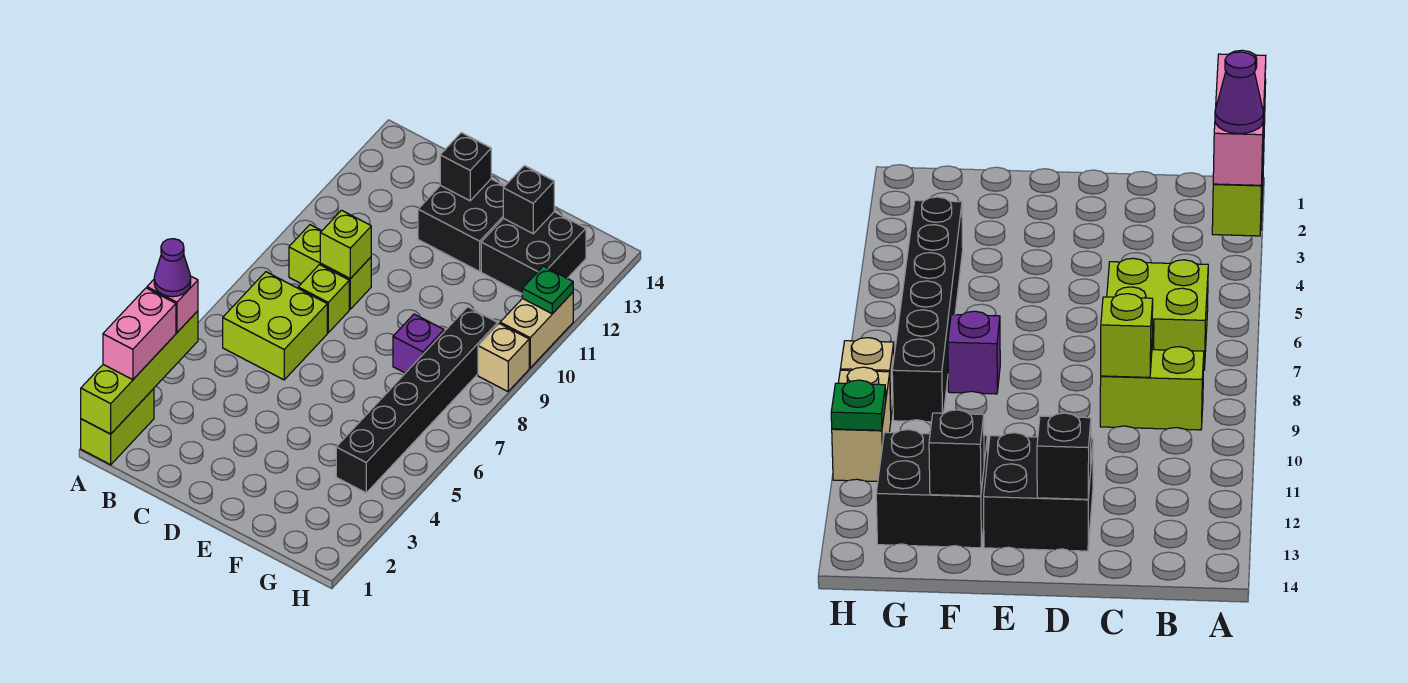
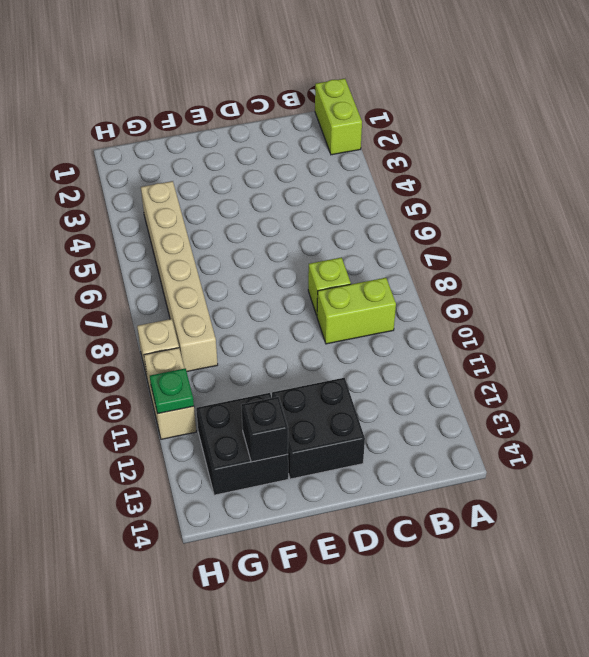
tan brick G4:G9 level 1 -> black brick G4:G9 level 1
none -> lime brick B6:C7 level 1
none -> purple brick F8 level 1
none -> lime brick A1:A4 level 2

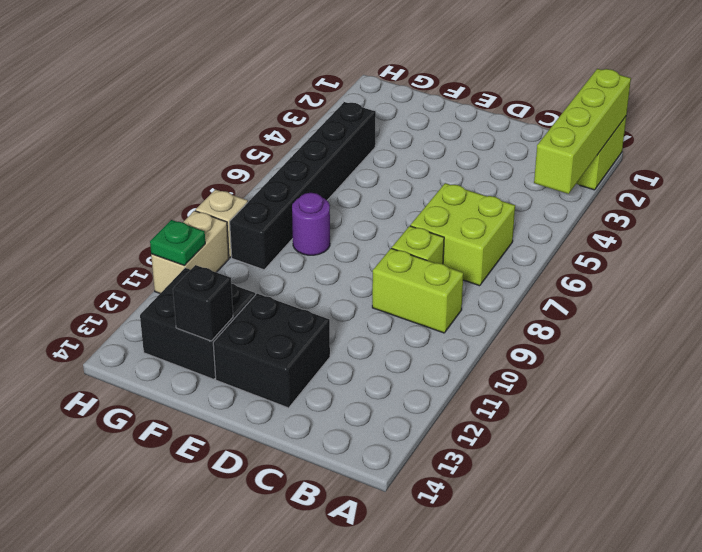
purple round brick F8 level 1 -> purple brick F8 level 1
none -> lime brick C9 level 2
none -> black brick D13 level 2
none -> pink brick A2:A3 level 3

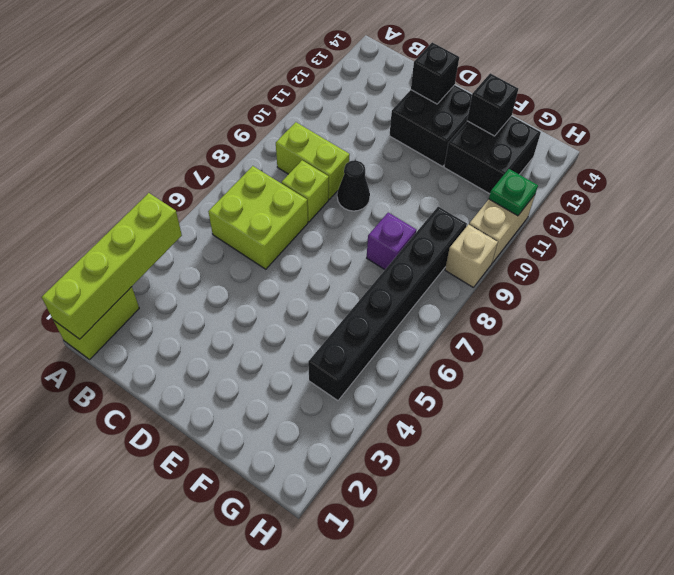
black cone D9 level 1 -> none
none -> lime brick C9 level 2
none -> pink brick A2:A3 level 3
none -> pink brick A4 level 3

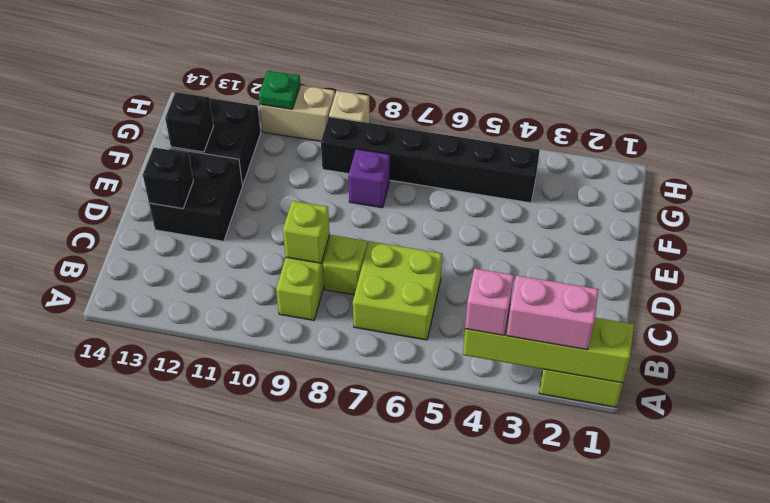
none -> purple cone A4 level 4

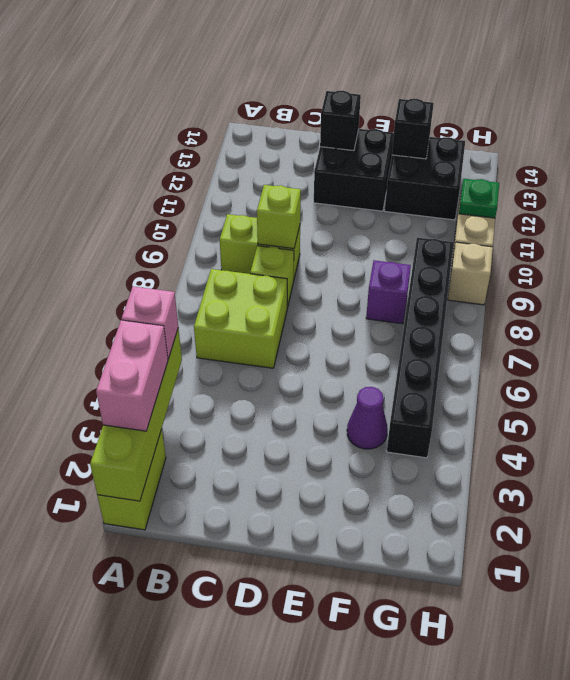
purple cone F4 level 1 -> purple cone A4 level 4

